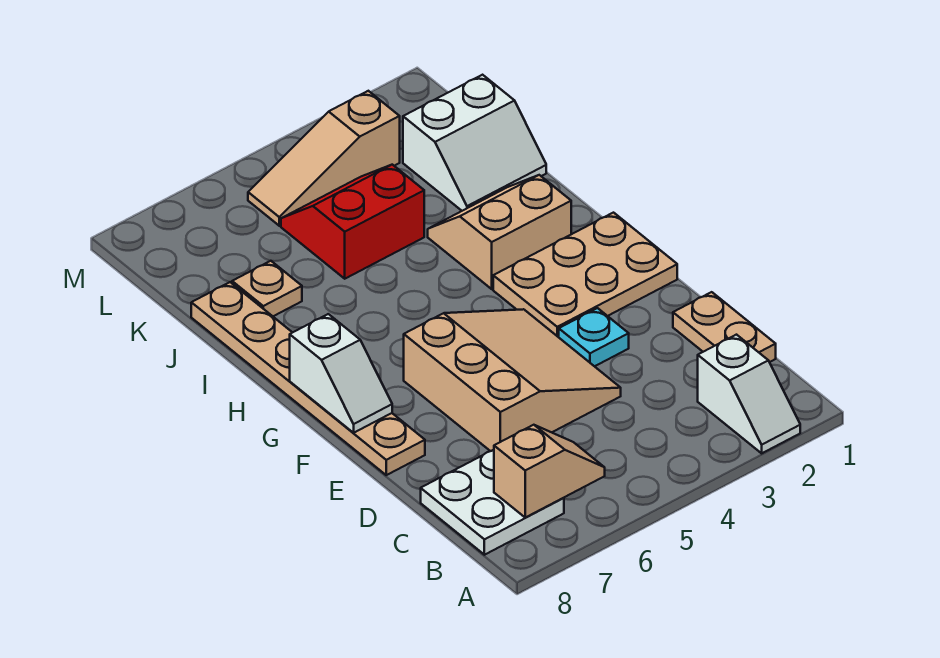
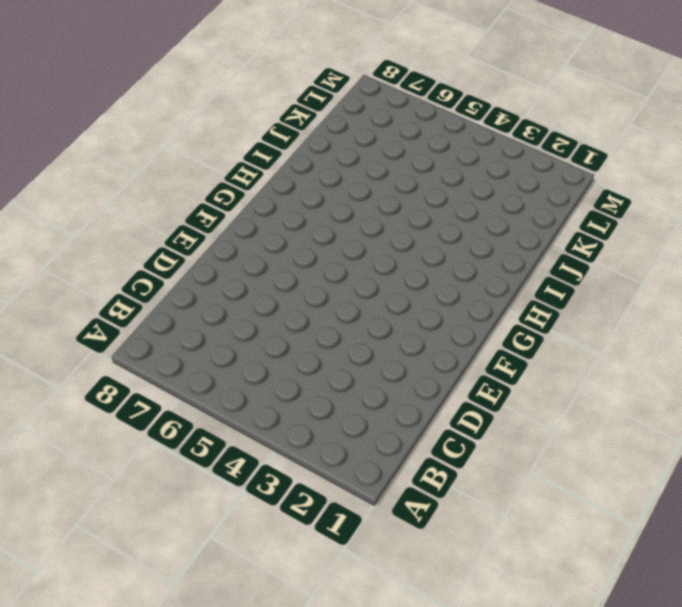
none -> white slope A2:B2 level 1 top B
none -> white plate B7:C8 level 1
none -> tan plate C1:D1 level 1

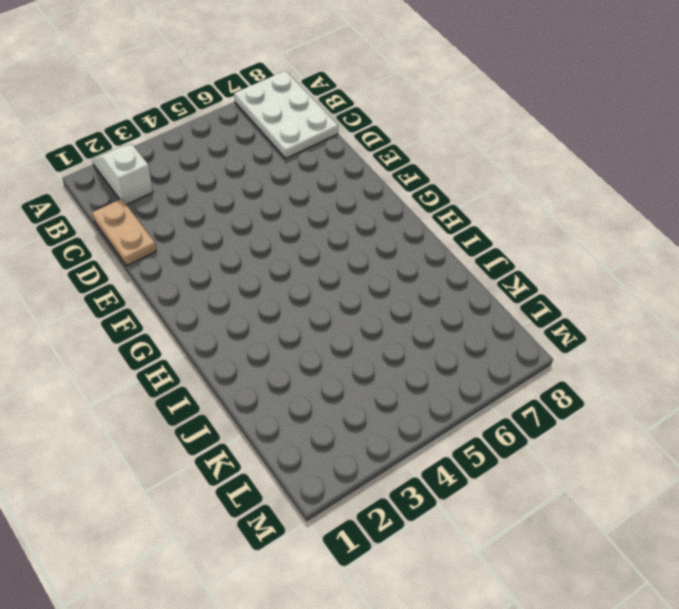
white plate A7:C8 level 1 -> white plate B7:C8 level 1
none -> tan slope D4:F6 level 1 top 6
none -> cyan plate E3 level 1
none -> tan plate E8:J8 level 1

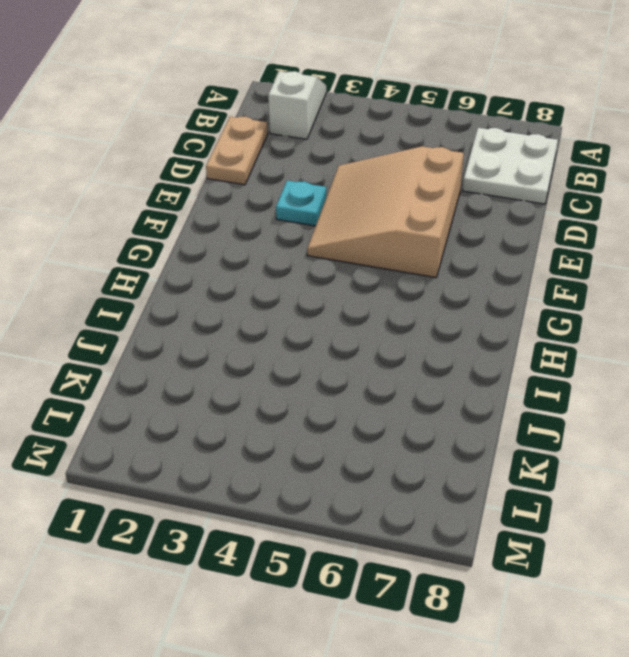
none -> tan plate E8:J8 level 1
none -> tan plate F1:G3 level 1
none -> tan slope H2:I3 level 1 top H

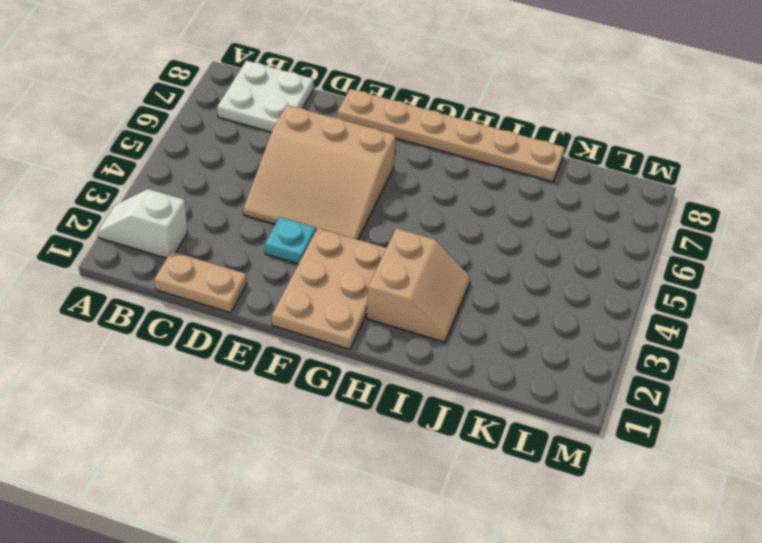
none -> white slope J1:K2 level 1 top K
none -> red slope J4:K5 level 1 top J
none -> tan plate J7 level 1

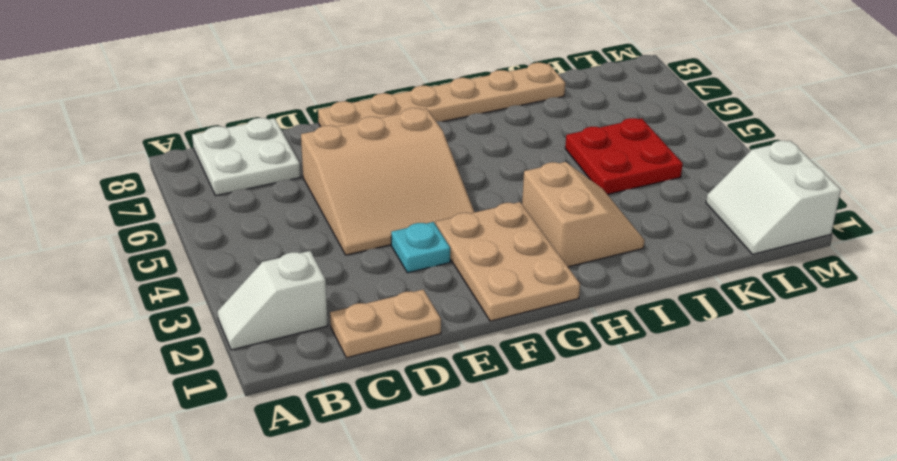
red plate J4:K5 level 1 -> red slope J4:K5 level 1 top J
white slope L1:M2 level 1 top M -> white slope J1:K2 level 1 top K
none -> tan plate J7 level 1
none -> tan slope L3:L5 level 1 top 3
none -> tan slope B6:B7 level 2 top 7

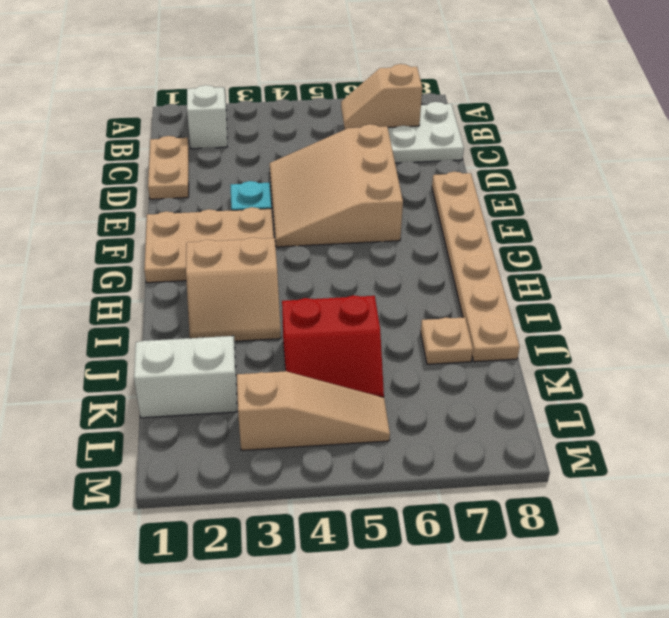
none -> white slope F8:G8 level 2 top G

